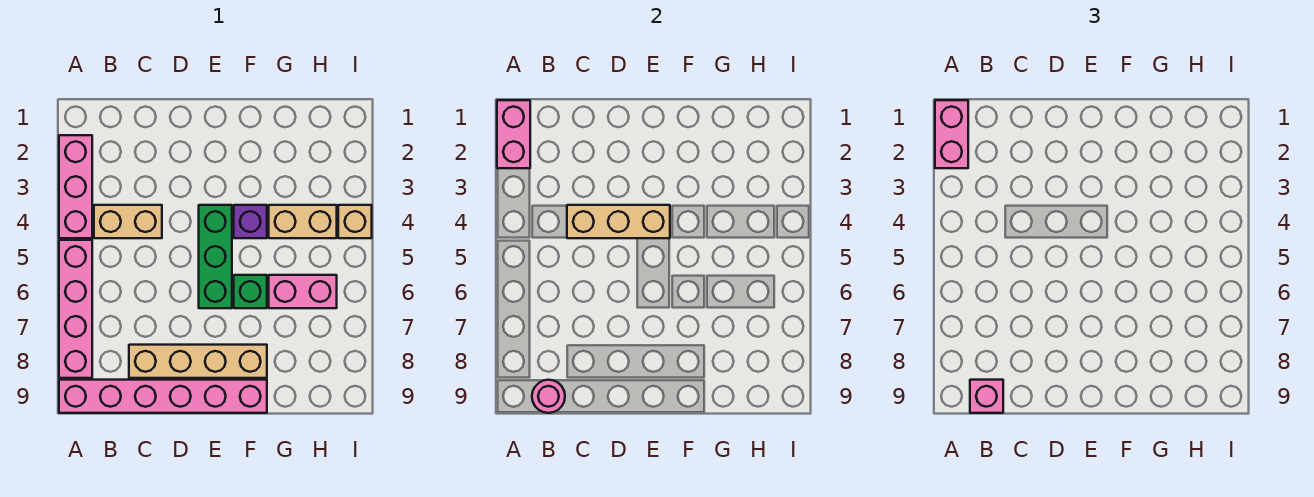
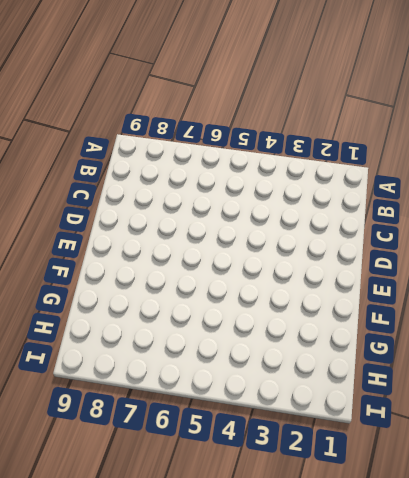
none -> pink brick A2:A4 level 1
none -> pink brick A5:A8 level 1
none -> pink brick A9:F9 level 1

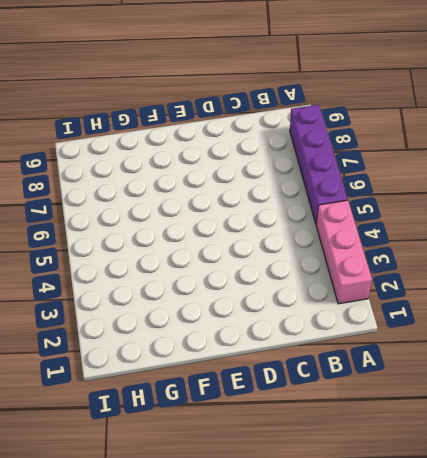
purple brick A5:A8 level 1 -> pink brick A5:A8 level 1
none -> pink brick A9:F9 level 1
none -> tan brick B4:C4 level 1
none -> tan brick C8:F8 level 1

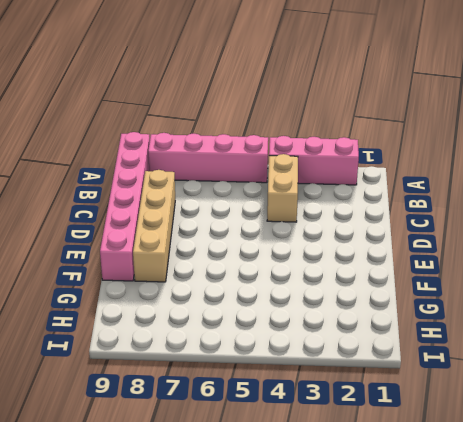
none -> green brick E4:E6 level 1
none -> purple brick F4 level 1
none -> green brick F6 level 1

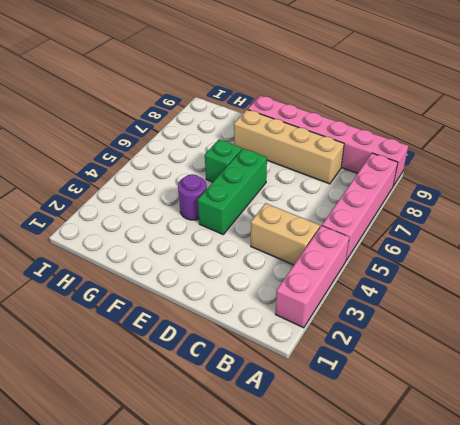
purple round brick F4 level 1 -> purple brick F4 level 1
none -> tan brick G4:H4 level 1
none -> pink brick G6:H6 level 1
none -> tan brick I4 level 1

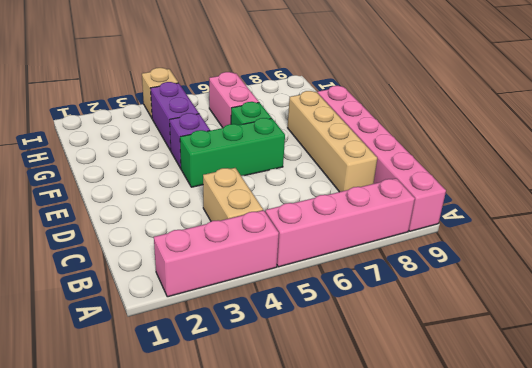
purple brick G4:H4 level 1 -> tan brick G4:H4 level 1
none -> pink brick A1:A2 level 2
none -> pink round brick B9 level 2
none -> tan brick C4:E4 level 2

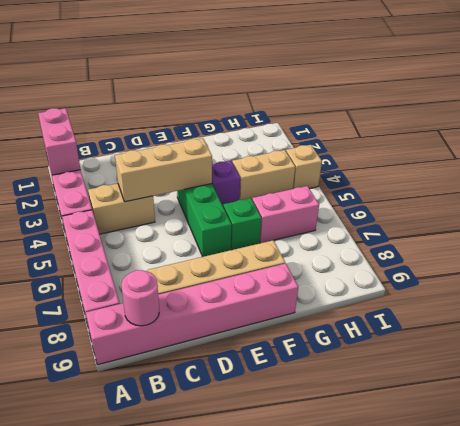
none -> pink brick A1:A2 level 3
none -> pink brick B9 level 3

